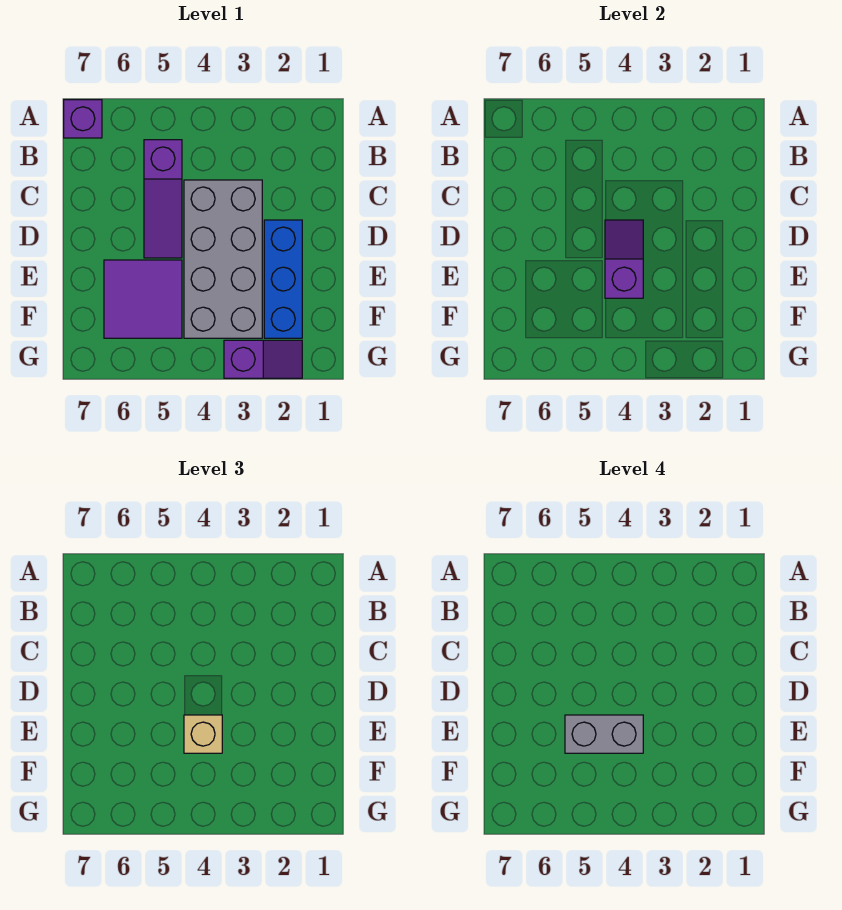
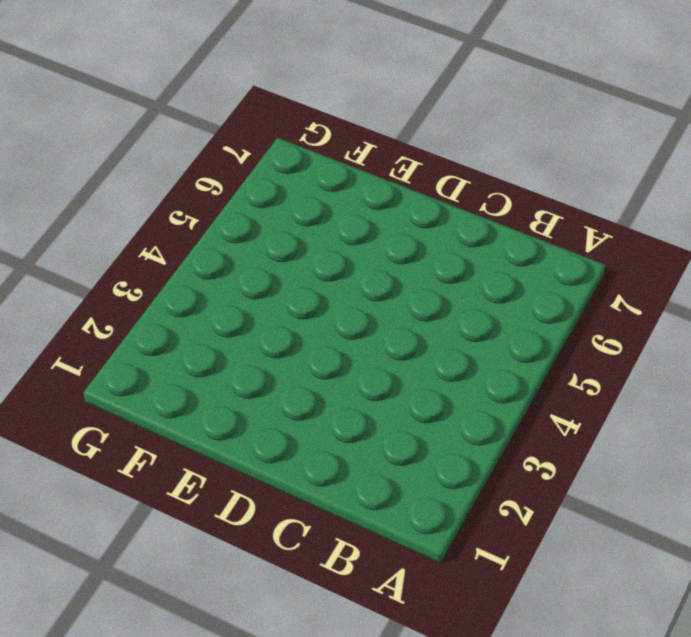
none -> purple brick A7 level 1
none -> purple slope B5:D5 level 1 top B

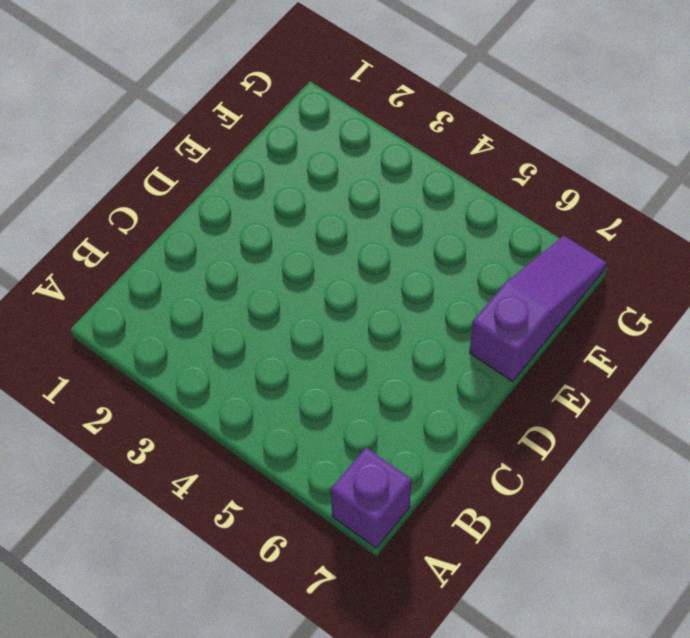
purple slope E7:G7 level 1 top E -> purple slope B5:D5 level 1 top B
none -> grey brick C3:F4 level 1
none -> blue brick D2:F2 level 1

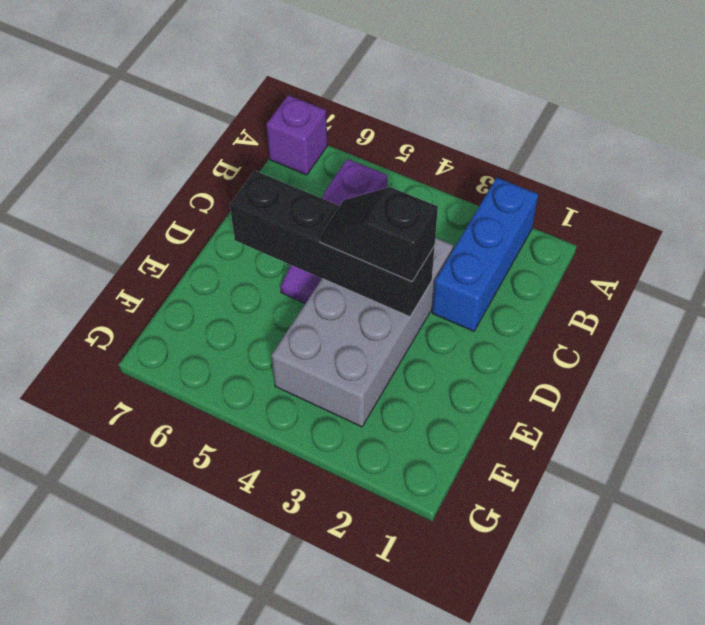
blue brick A2:C2 level 1 -> blue brick D2:F2 level 1
black brick D3:D6 level 2 -> purple slope D4:E4 level 2 top E
black slope D3:D4 level 3 top 3 -> none
none -> purple tile E5:F6 level 1
none -> purple slope G2:G3 level 1 top 3

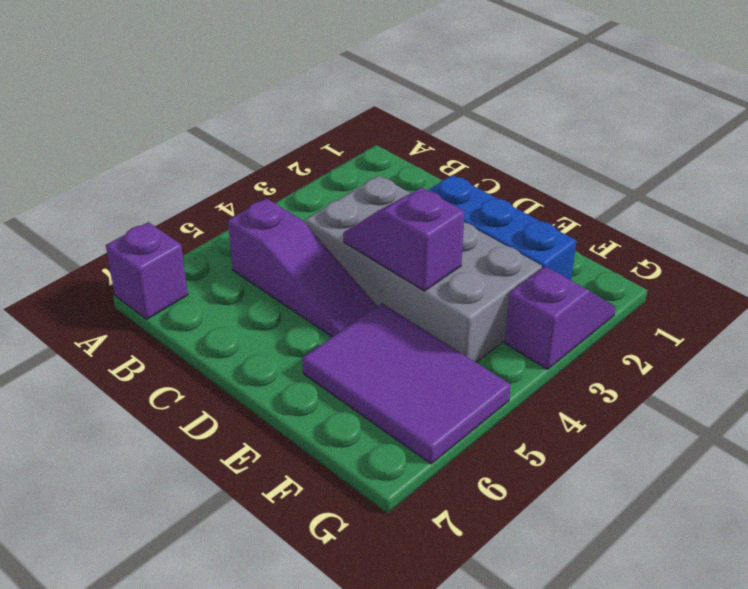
purple tile E5:G6 level 1 -> purple tile E5:F6 level 1
none -> tan brick E4 level 3
none -> grey brick E4:E5 level 4

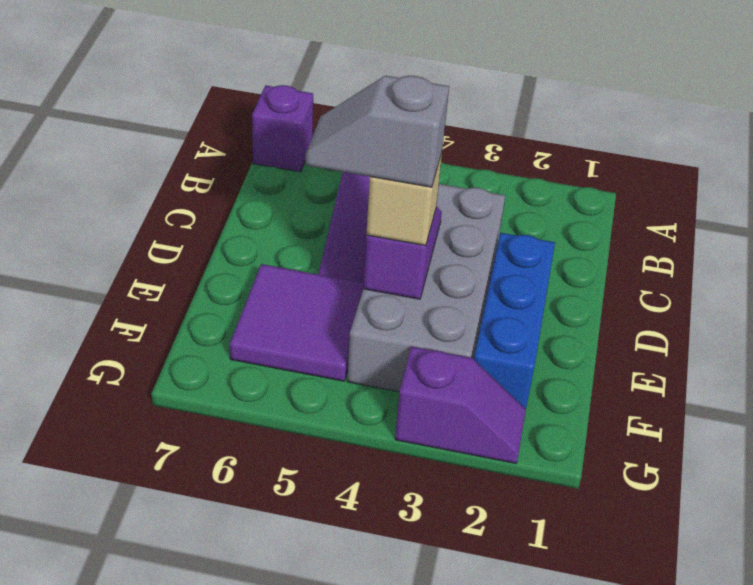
grey slope E4:E5 level 4 top 4 -> grey brick E4:E5 level 4

